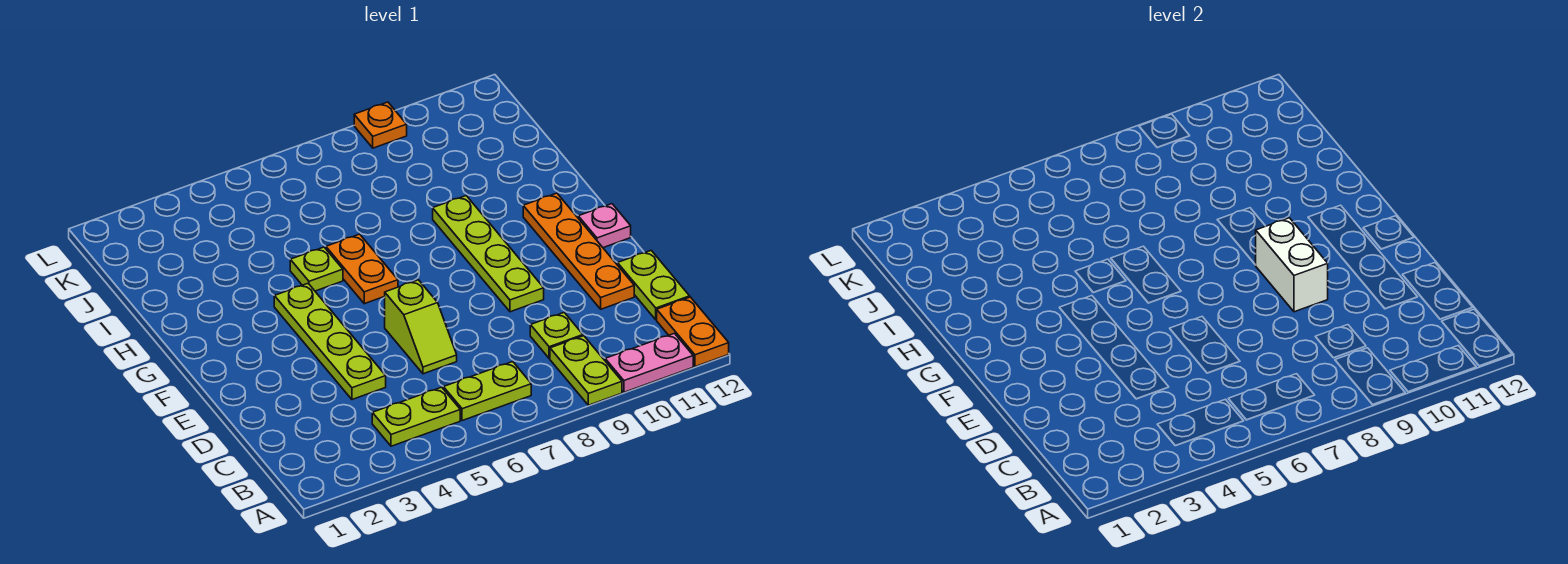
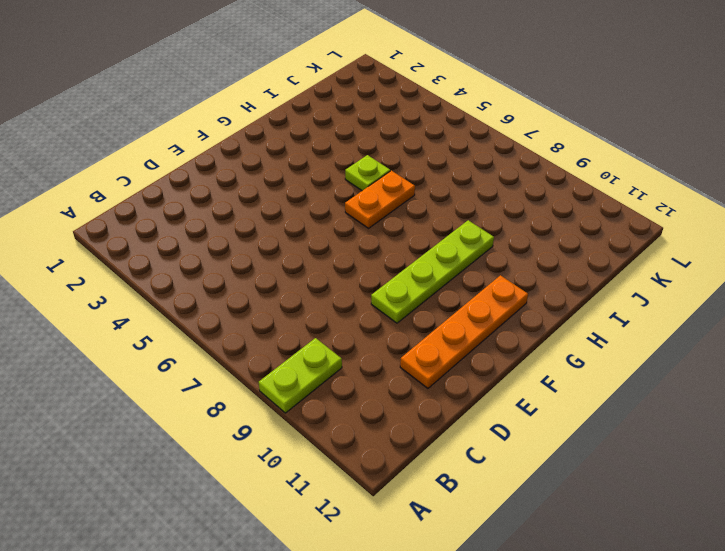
none -> pink plate A10:A11 level 1
none -> orange plate A12:B12 level 1
none -> lime plate B4:B5 level 1

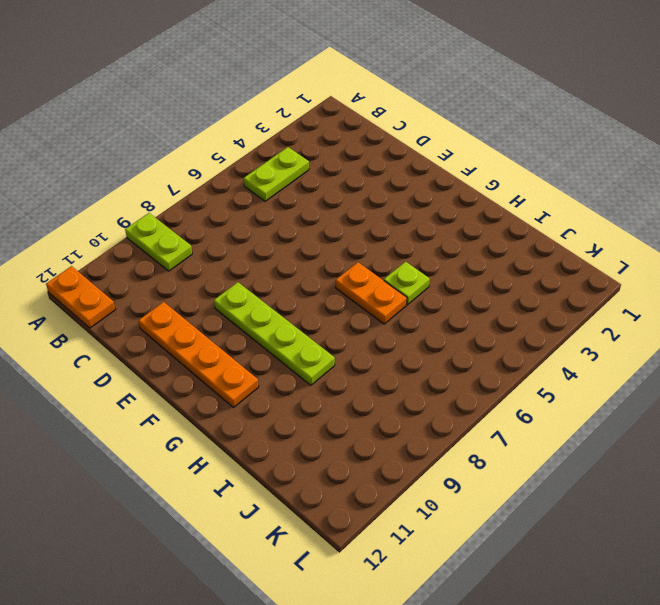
none -> pink plate A10:A11 level 1
none -> lime plate B6:B7 level 1
none -> lime plate C9 level 1

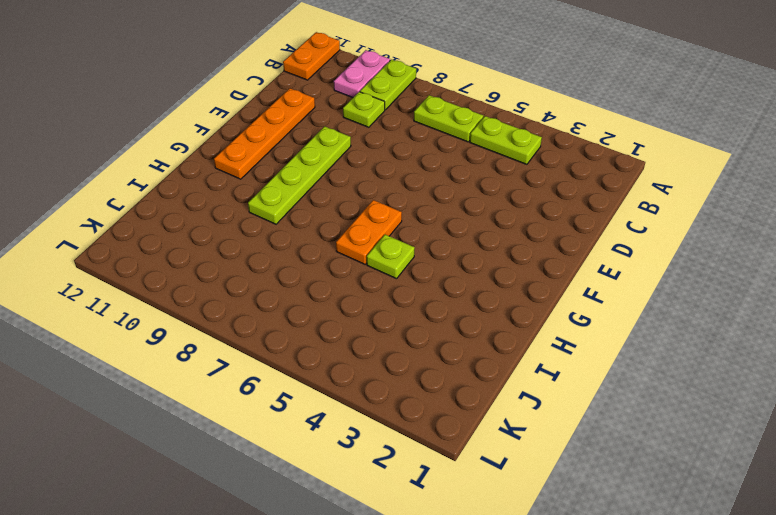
pink plate A10:B10 level 1 -> pink plate A10:A11 level 1
none -> lime plate C12:D12 level 1
none -> lime plate D4:G4 level 1
none -> lime slope D6:E6 level 1 top E

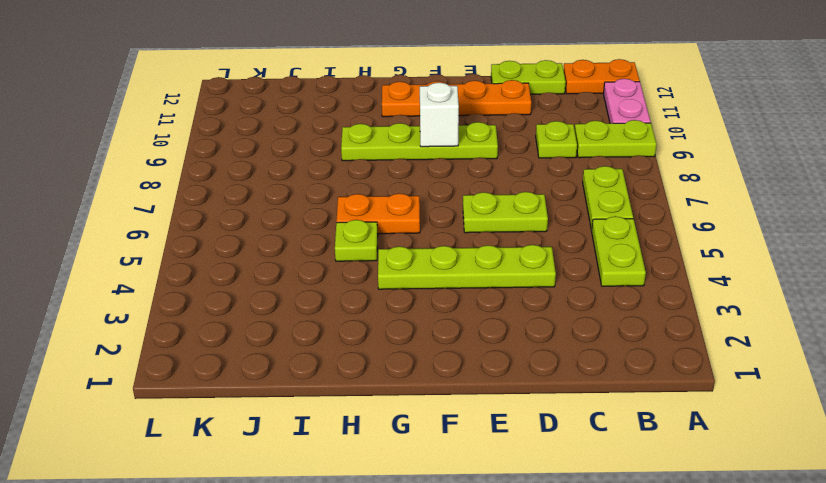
lime plate D6:E6 level 1 -> lime slope D6:E6 level 1 top E
white brick F9 level 2 -> white brick E9:F9 level 2
none -> pink plate F12 level 1
none -> orange plate L9 level 1

